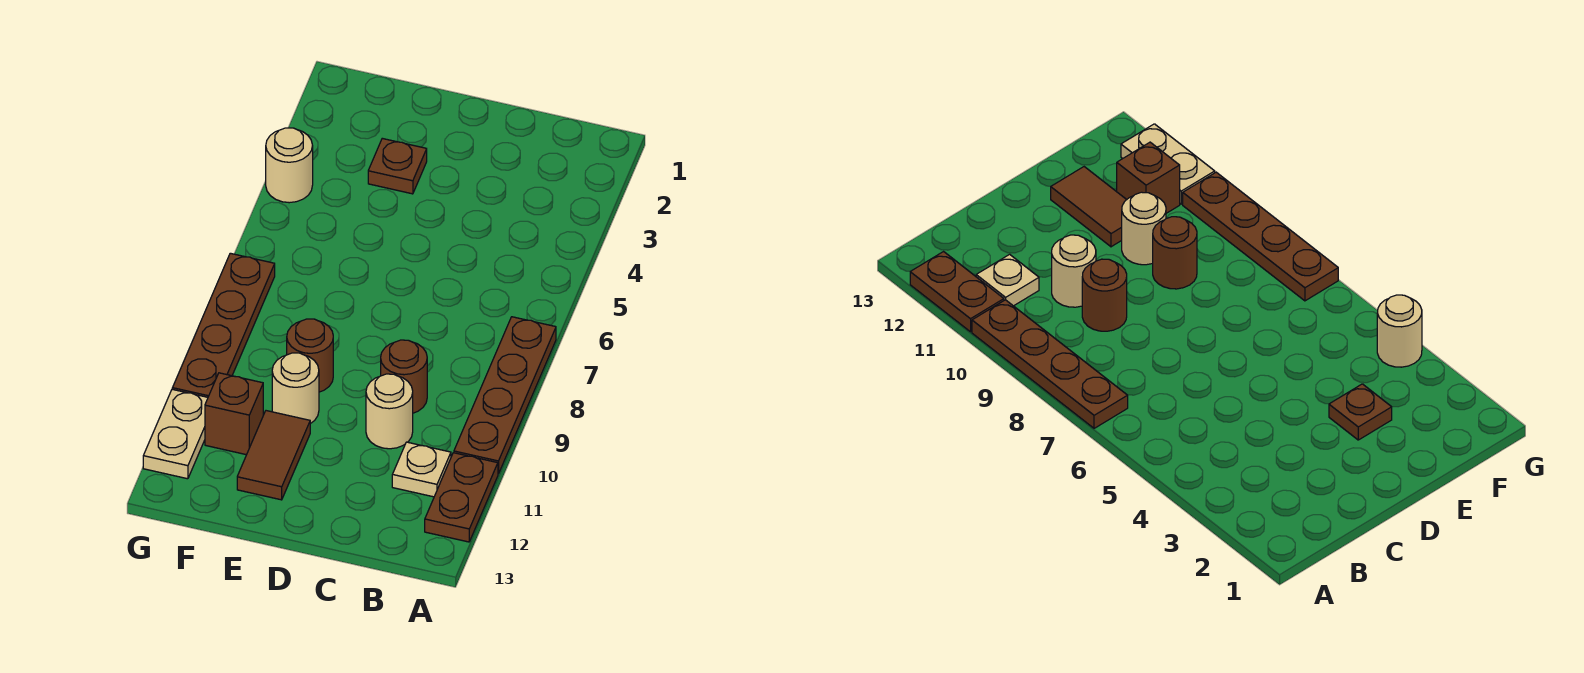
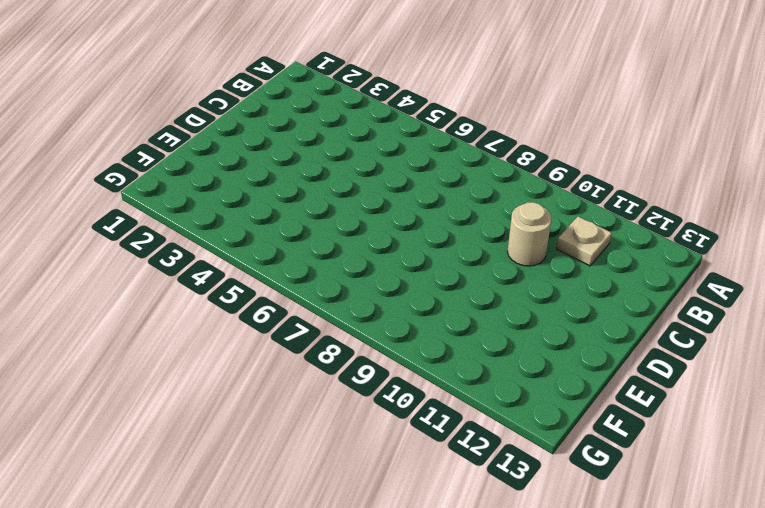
none -> brown plate A7:A10 level 1
none -> brown plate A11:A12 level 1
none -> brown round brick C9 level 1

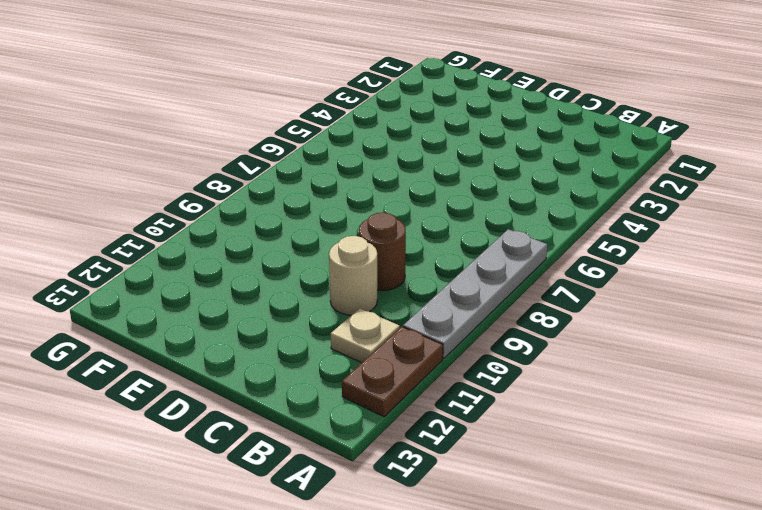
grey plate A7:A10 level 1 -> brown plate A7:A10 level 1
none -> brown plate E3 level 1
none -> brown round brick E9 level 1
none -> tan round brick E10 level 1

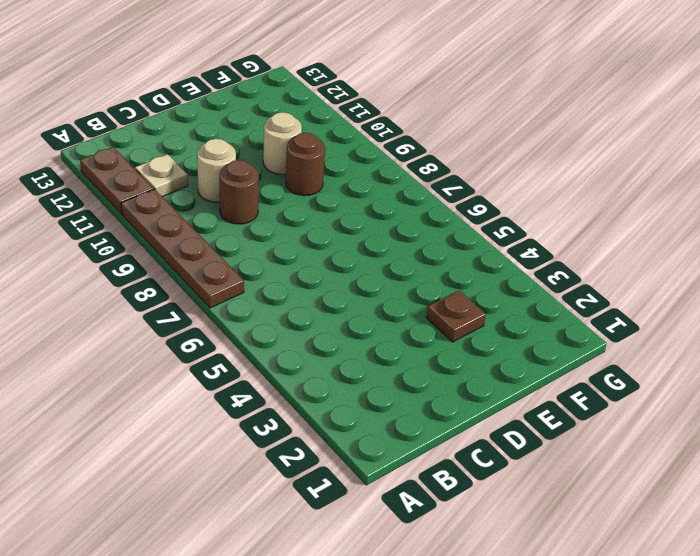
none -> brown tile E11:E12 level 1
none -> brown brick F11 level 1
none -> tan round brick G4 level 1

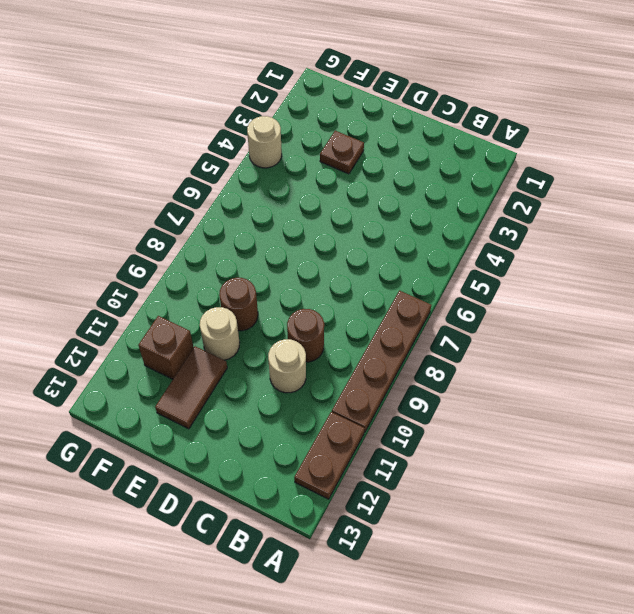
none -> tan plate B11 level 1
none -> brown plate G7:G10 level 1
none -> tan plate G11:G12 level 1

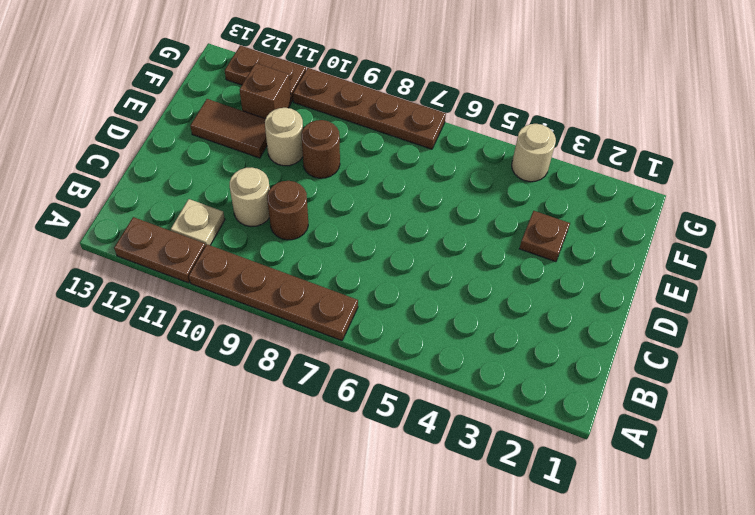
brown plate G11:G12 level 1 -> tan plate G11:G12 level 1

